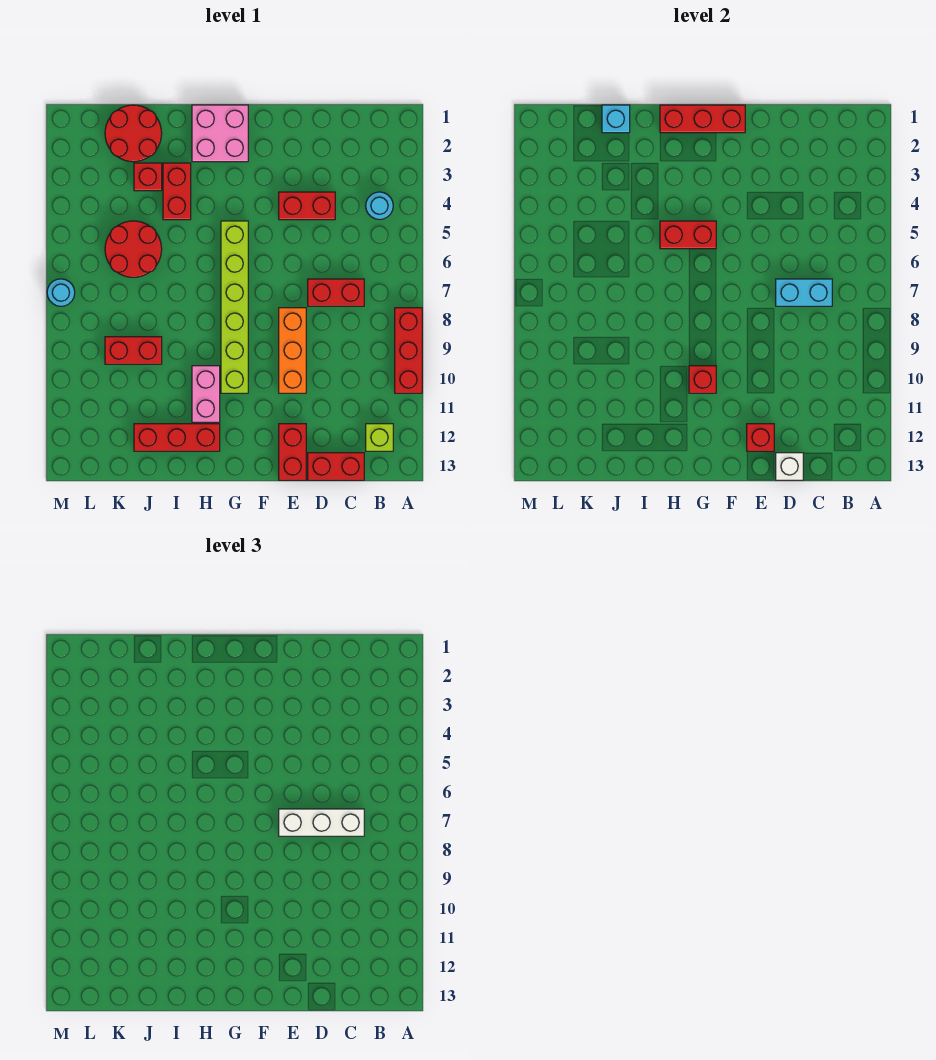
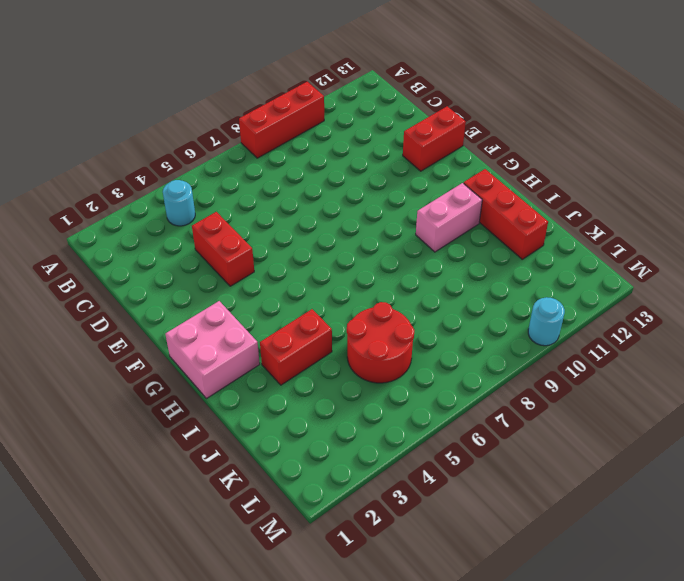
cyan round brick M10 level 1 -> cyan round brick M7 level 1
none -> lime brick B12 level 1
none -> red brick C7:D7 level 1
none -> red brick C13:D13 level 1

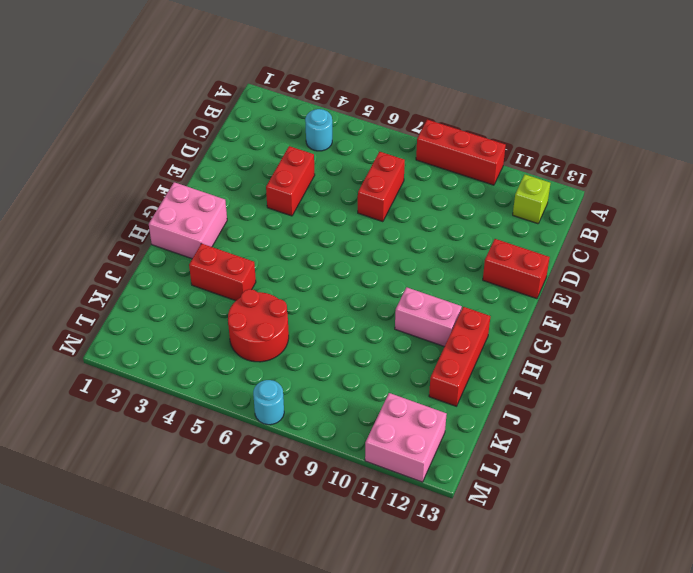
pink brick L11:M12 level 1 -> none
none -> red brick C13:D13 level 1
none -> orange brick E8:E10 level 1
none -> lime brick G5:G10 level 1

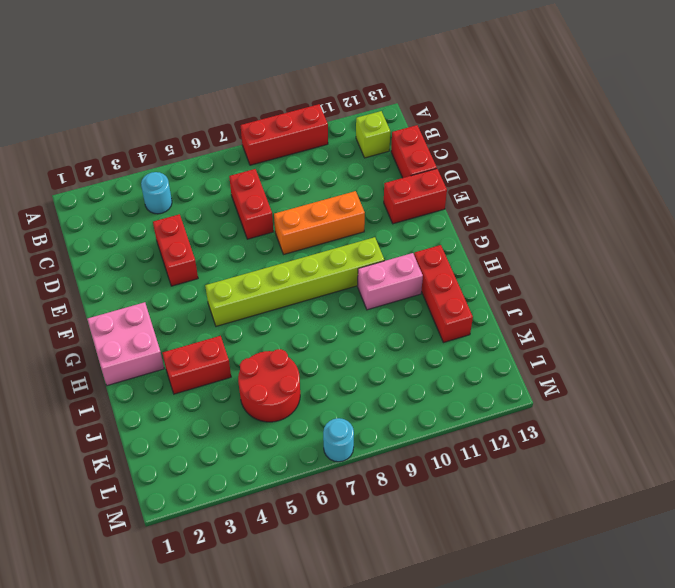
none -> red round brick J1:K2 level 1
none -> red brick J3 level 1
none -> red brick J9:K9 level 1

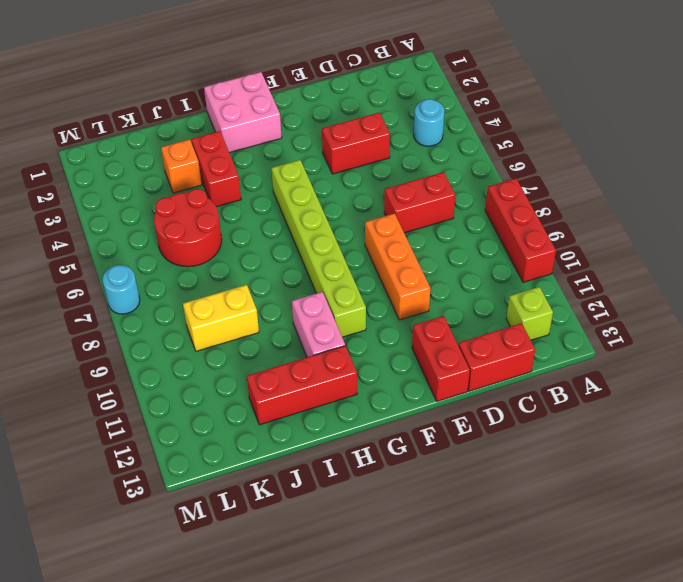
orange brick J3 level 1 -> red brick J3 level 1
yellow brick J9:K9 level 1 -> red brick J9:K9 level 1
none -> red round brick J1:K2 level 1
none -> cyan brick C7:D7 level 2
none -> white brick D13 level 2

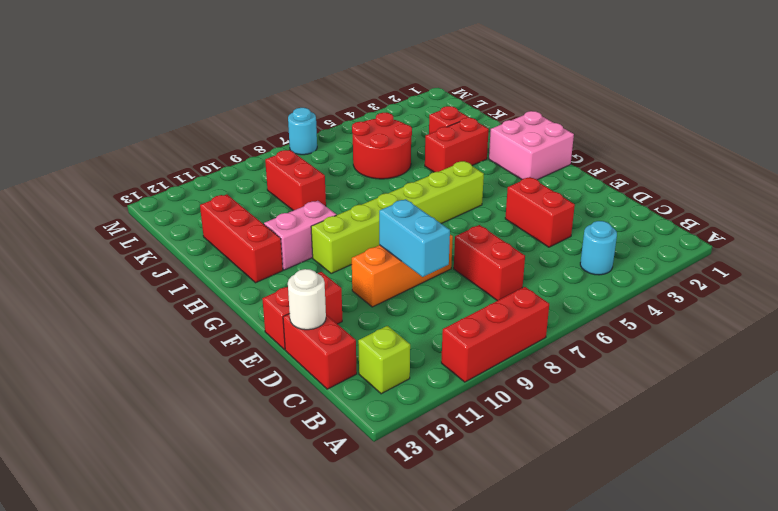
cyan brick D9:E9 level 2 -> cyan brick C7:D7 level 2
white round brick D13 level 2 -> white brick D13 level 2
none -> red round brick J1:K2 level 1
none -> red brick E12 level 2
none -> red brick F1:H1 level 2

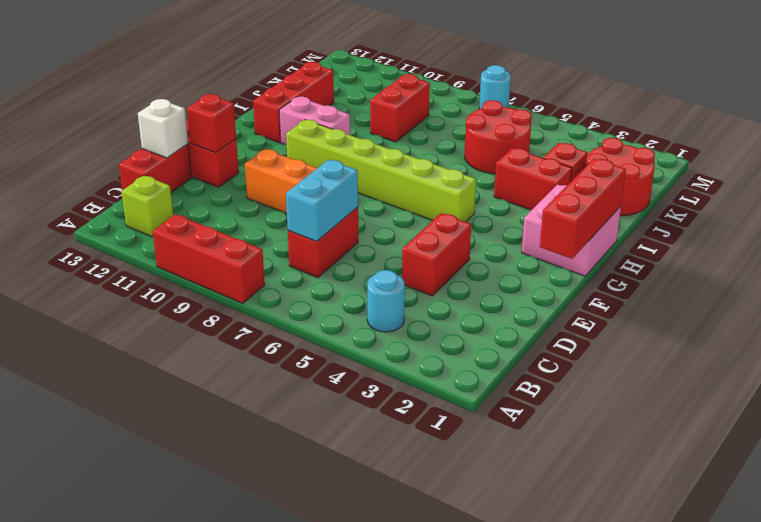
none -> red brick G5:H5 level 2
none -> red brick G10 level 2
none -> cyan brick J1 level 2

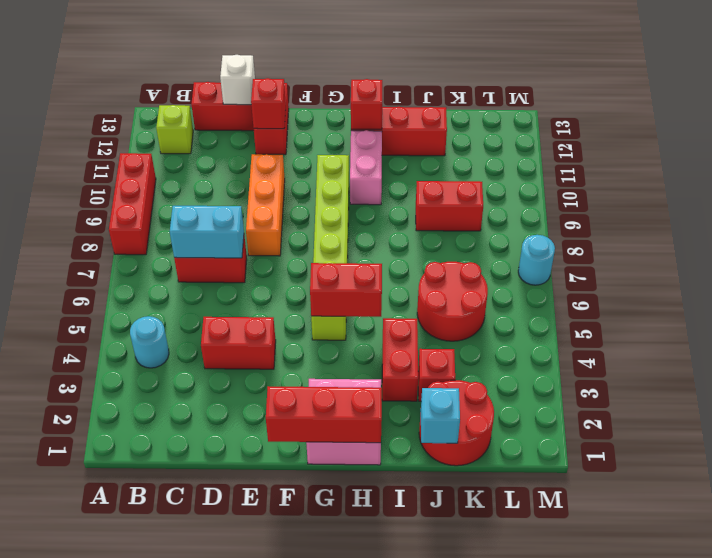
red brick H12 level 2 -> red brick G10 level 2
none -> white brick C7:E7 level 3

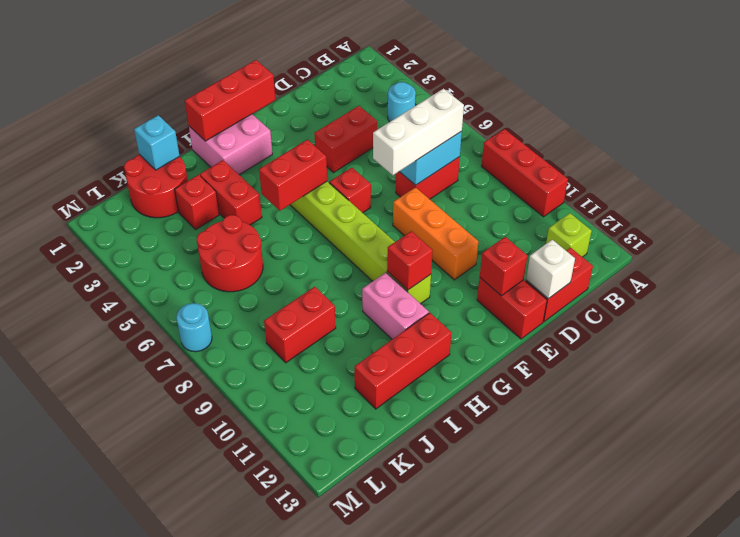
red brick F6 level 1 -> none

